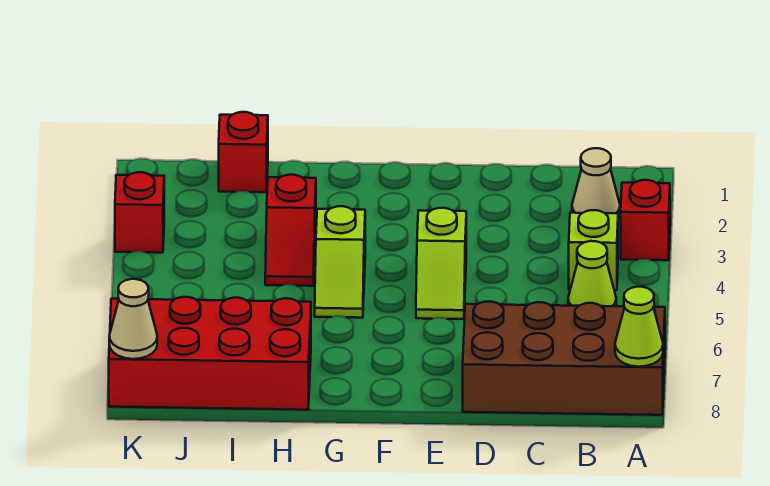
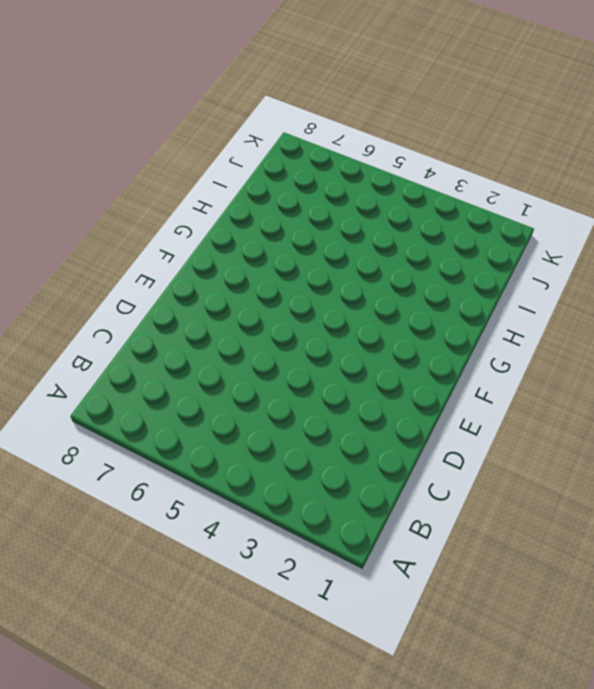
none -> red brick A3 level 1
none -> brown brick A7:D8 level 1
none -> tan cone B2 level 1

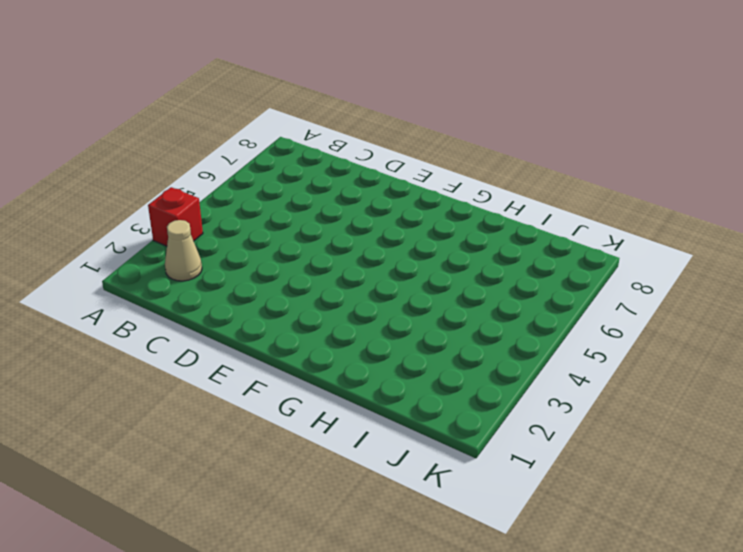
none -> brown brick A7:D8 level 1
none -> lime brick B4 level 1
none -> lime cone B5 level 1

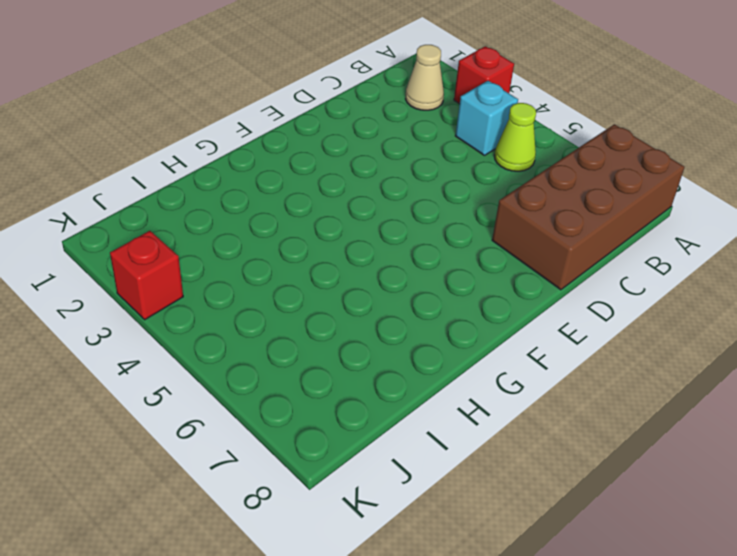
cyan brick B4 level 1 -> lime brick B4 level 1
none -> lime slope E4:E5 level 1 top 4
none -> lime slope G4:G5 level 1 top 4
none -> red slope H3:H4 level 1 top 3

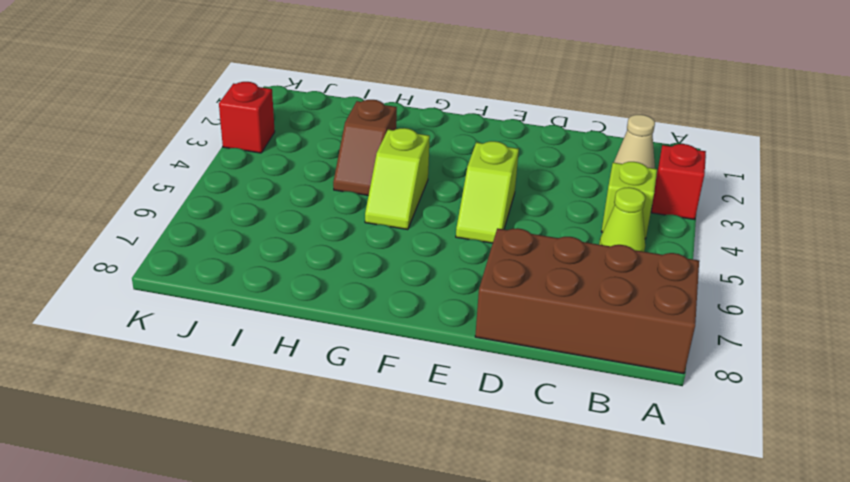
brown slope H3:H4 level 1 top 3 -> red slope H3:H4 level 1 top 3
none -> red brick H7:K8 level 1
none -> red brick I1 level 1
none -> lime cone A8 level 2

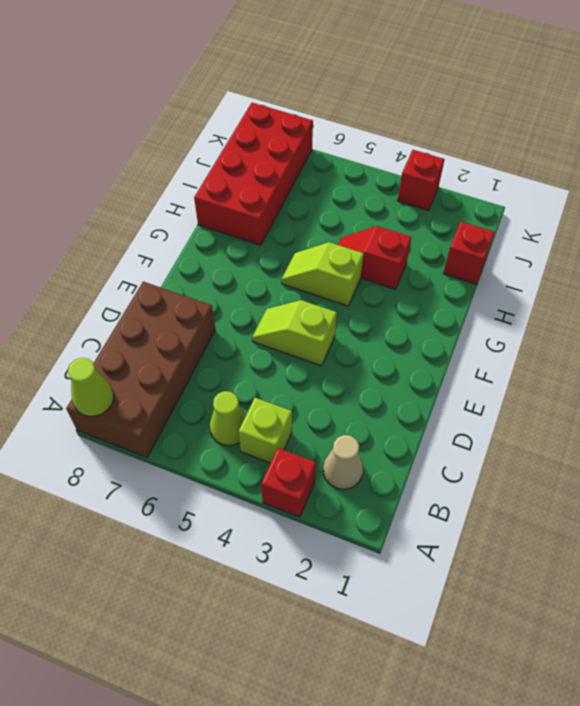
none -> tan cone K8 level 2

